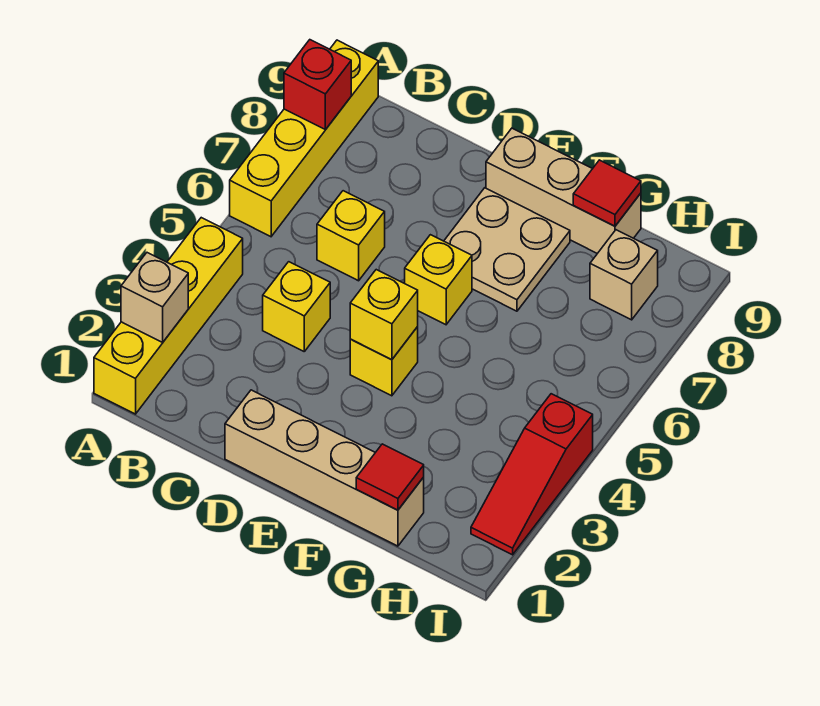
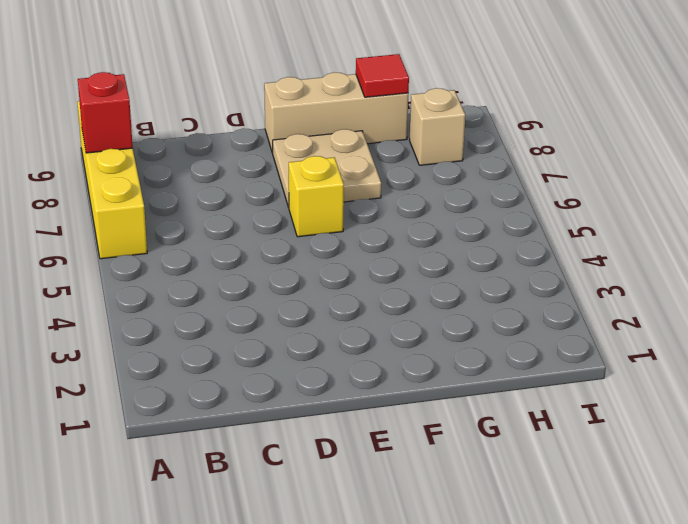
none -> yellow brick A1:A4 level 1
none -> yellow brick C4 level 1
none -> yellow brick C6 level 1

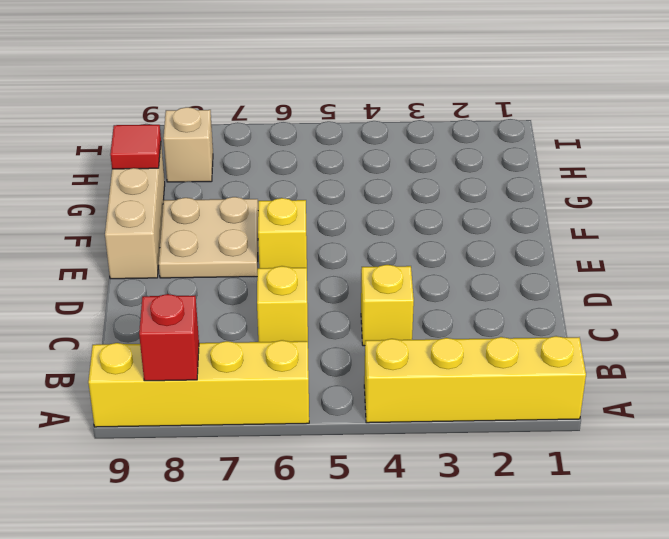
none -> tan brick D1:G1 level 1
none -> yellow brick E4 level 1
none -> red slope I2:I4 level 1 top 4

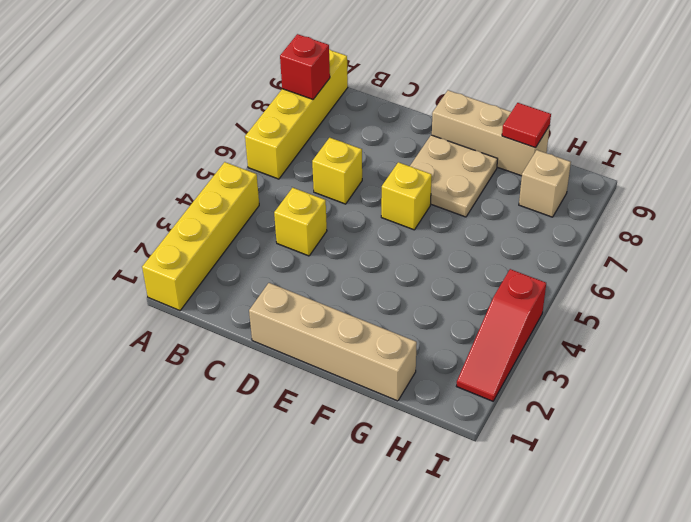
none -> yellow brick E4 level 1
none -> tan brick A2 level 2
none -> yellow brick E4 level 2

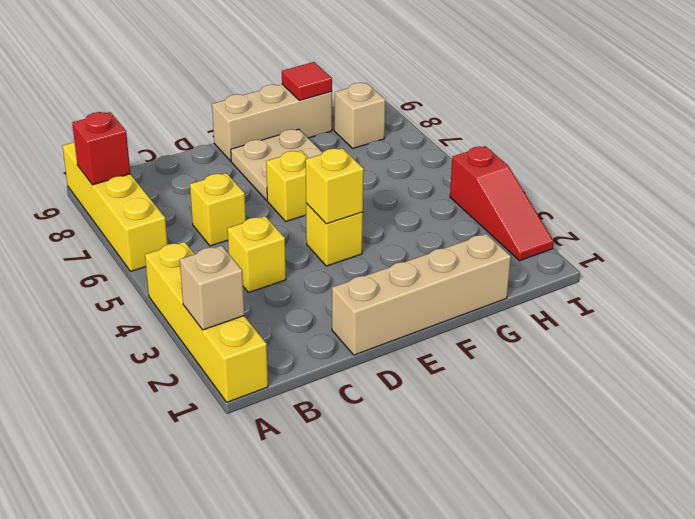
none -> red tile G1 level 2

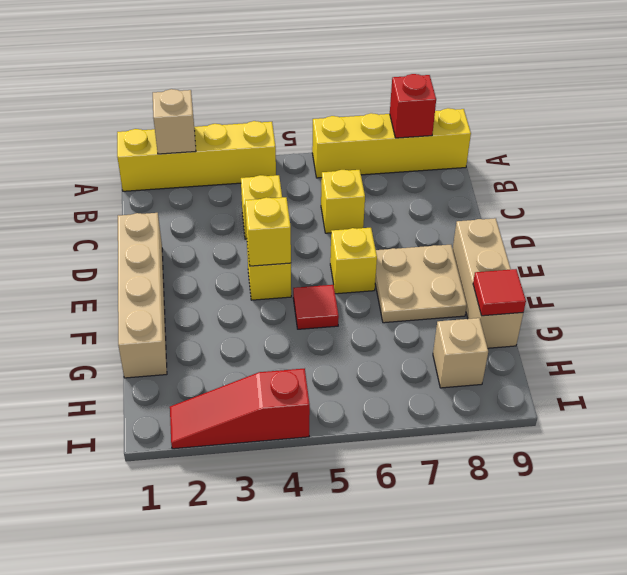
red tile F5 level 1 -> red tile G1 level 2

